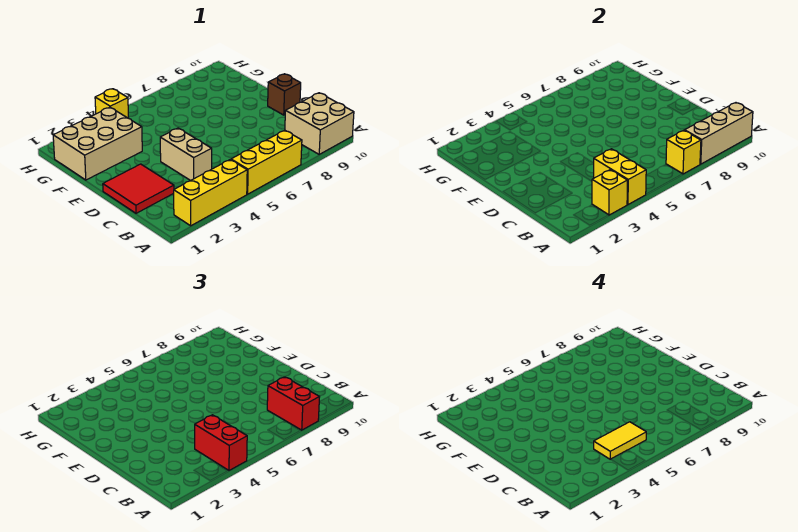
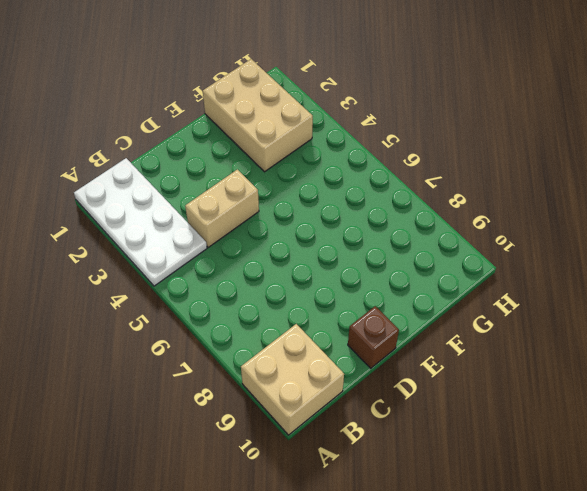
white plate A1:B4 level 1 -> yellow brick A2:A4 level 1
none -> yellow brick A5:A7 level 1
none -> red tile C1:D2 level 1
none -> yellow brick H4 level 1

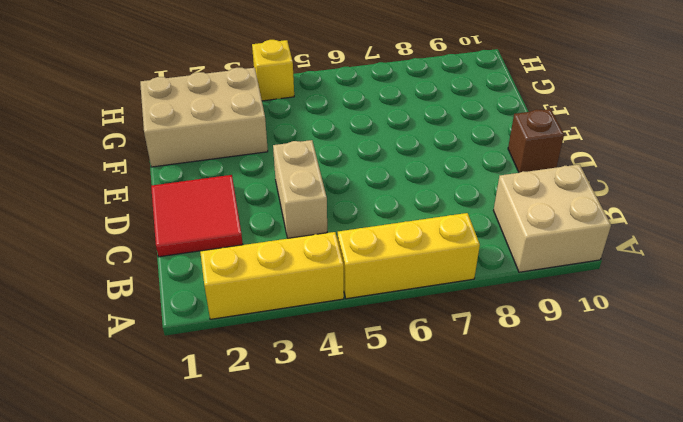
none -> yellow brick A3 level 2
none -> yellow brick A4:B4 level 2
none -> yellow brick A7 level 2

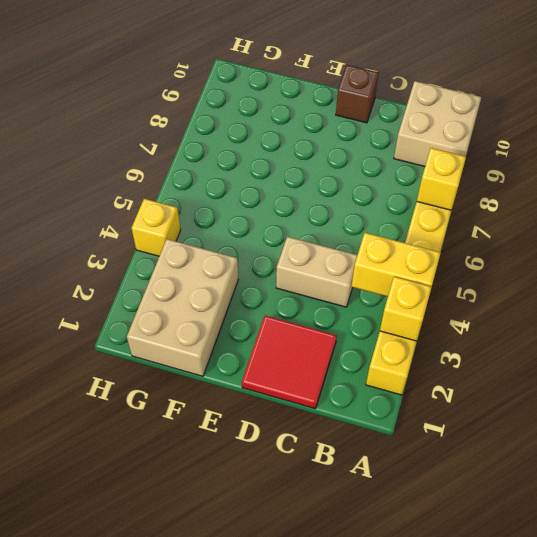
none -> tan brick A8:A10 level 2
none -> red brick A4:B4 level 3
none -> red brick A8:B8 level 3

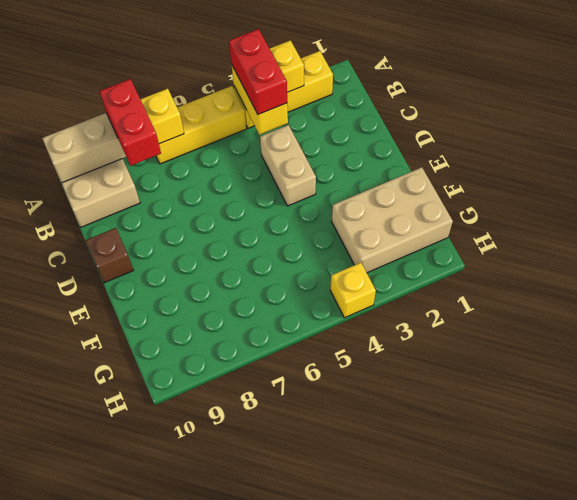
none -> red tile C1:D2 level 1
none -> yellow tile B4:B5 level 4

